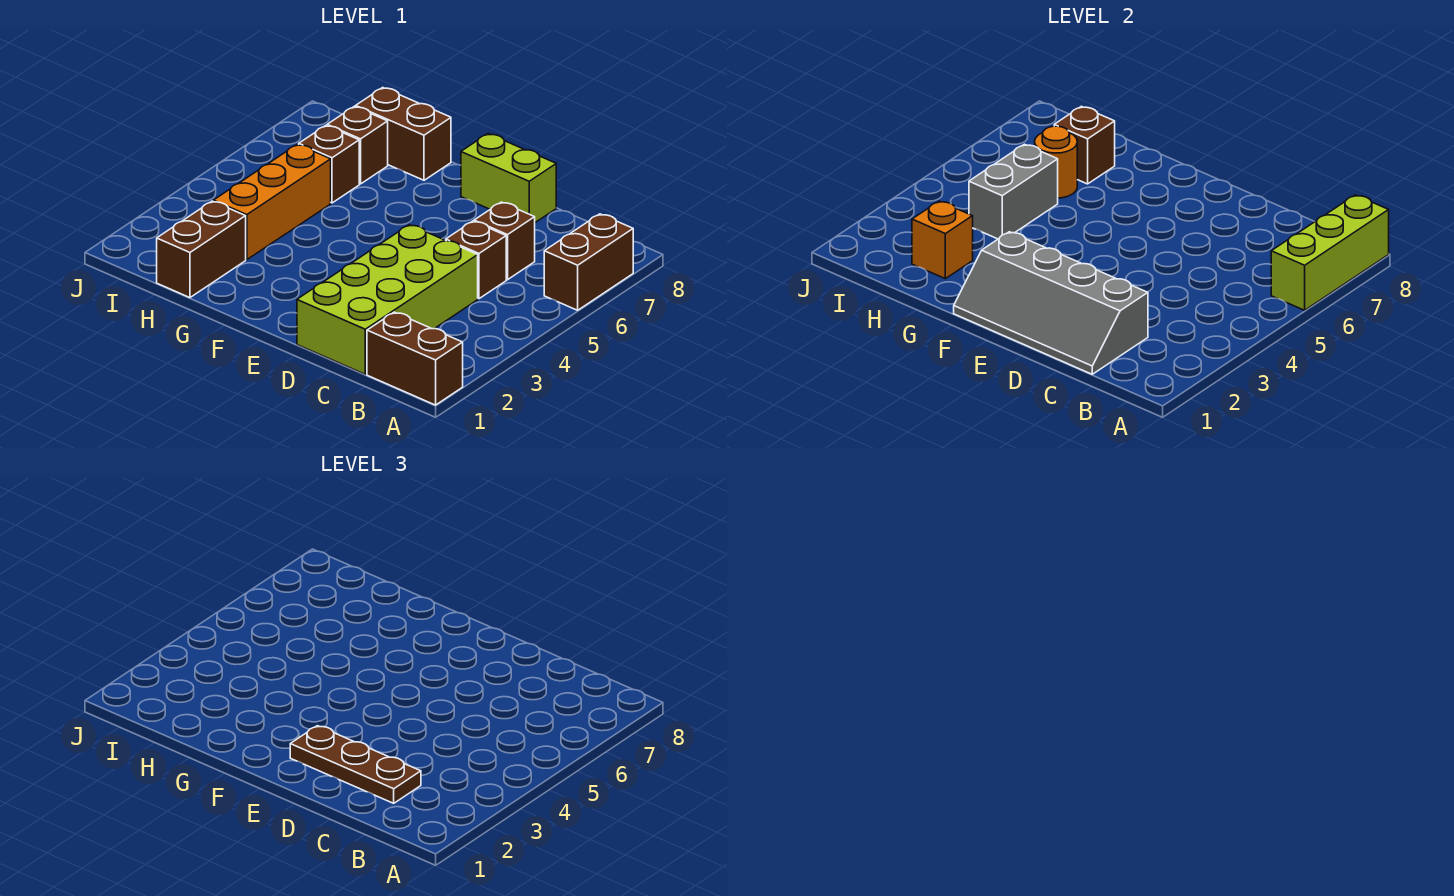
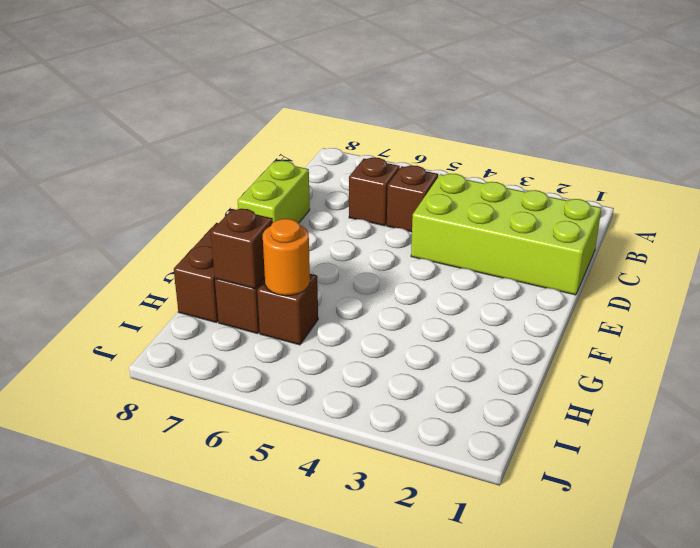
none -> brown brick A1:B1 level 1
none -> brown brick A6:A7 level 1
none -> brown brick H1:H2 level 1

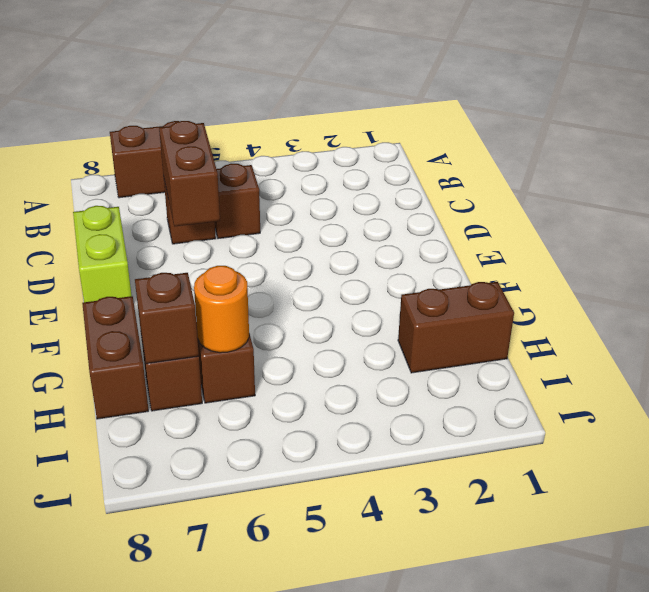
brown brick C6:D6 level 2 -> brown brick A1:B1 level 1
none -> lime brick C1:D4 level 1
none -> orange brick H3:H5 level 1
none -> lime brick A6:A8 level 2

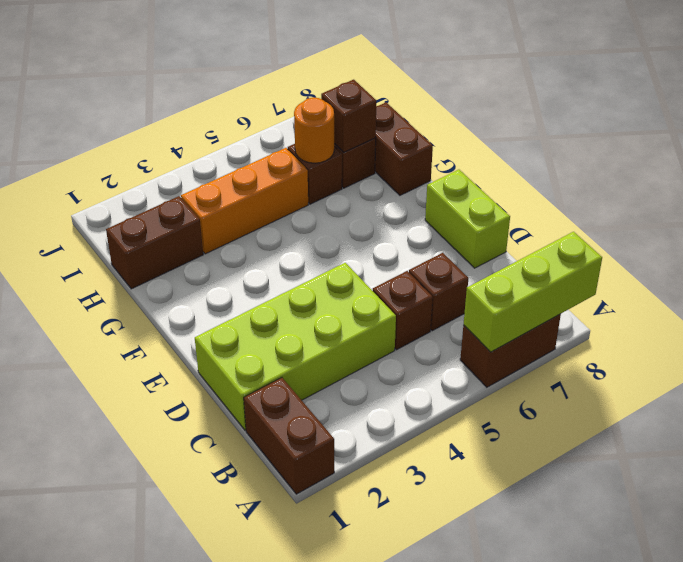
none -> grey slope C1:F2 level 2 top 2
none -> orange brick H2 level 2
none -> grey brick H4:H5 level 2

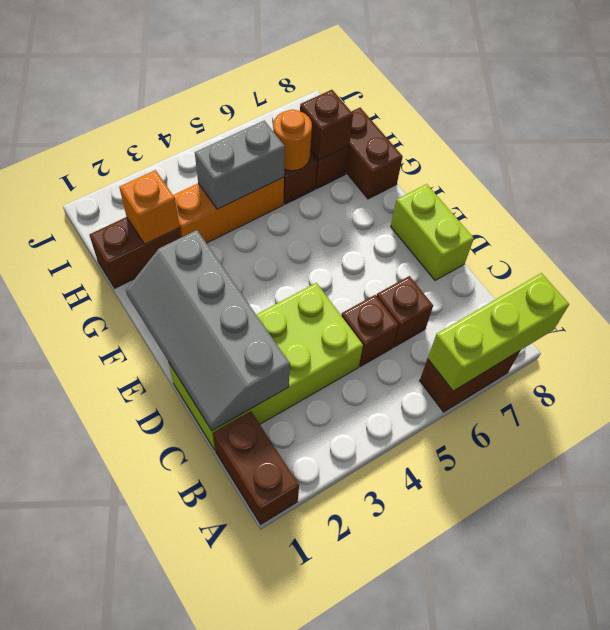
none -> brown plate C2:E2 level 3

